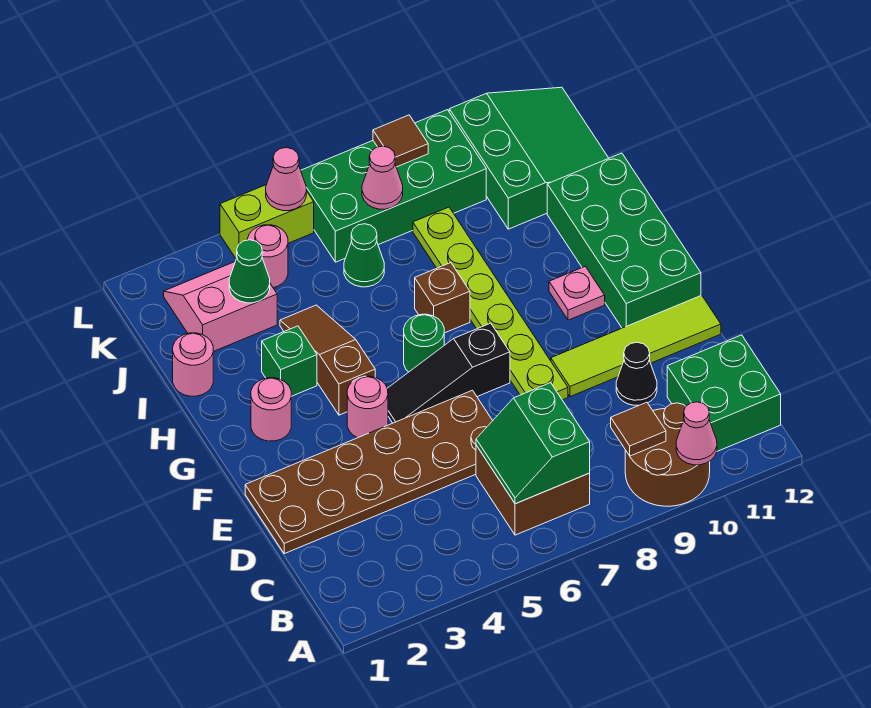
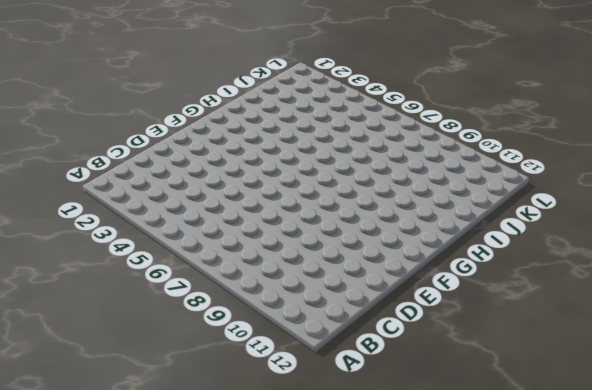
none -> brown round brick A9:B10 level 1
none -> brown brick B6:C7 level 1
none -> green brick B11:C12 level 1
none -> brown plate D1:E6 level 1

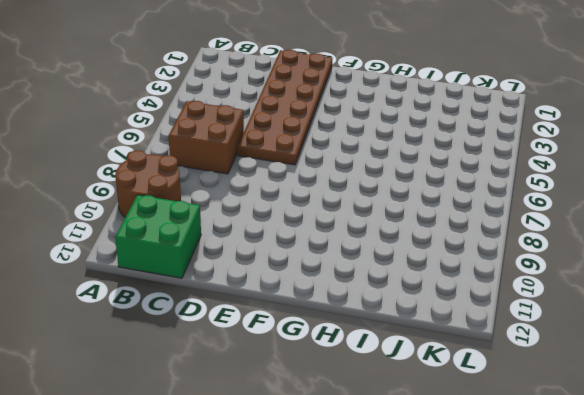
none -> black cone D10 level 1
none -> lime plate E8:J8 level 1
none -> lime tile E9:E12 level 1
none -> pink round brick F4 level 1

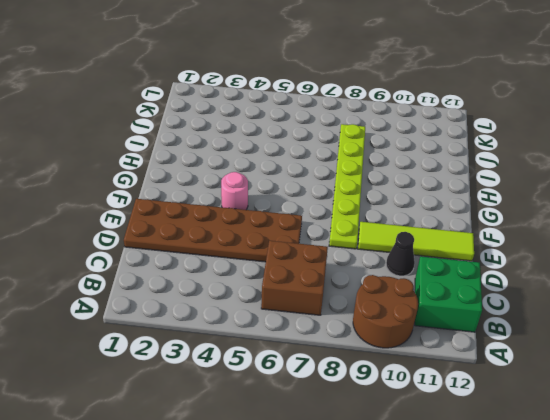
none -> black slope F5:F7 level 1 top 7
none -> green brick F11:I12 level 1
none -> pink round brick G2 level 1
none -> brown slope G4:I4 level 1 top G

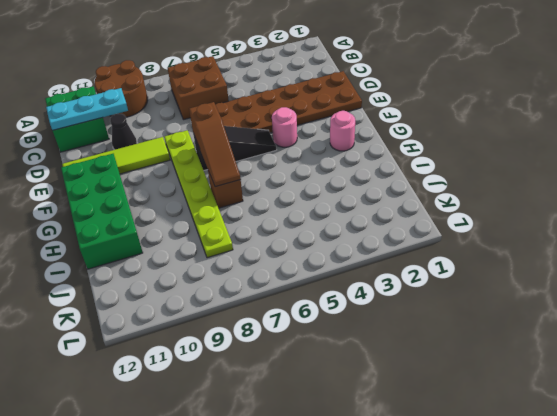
cyan plate C10:C12 level 2 -> none
brown slope F7:H7 level 2 top F -> brown slope G4:I4 level 1 top G
none -> green round brick G6 level 1
none -> pink plate G10 level 1
none -> green brick H3 level 1
none -> pink round brick I1 level 1

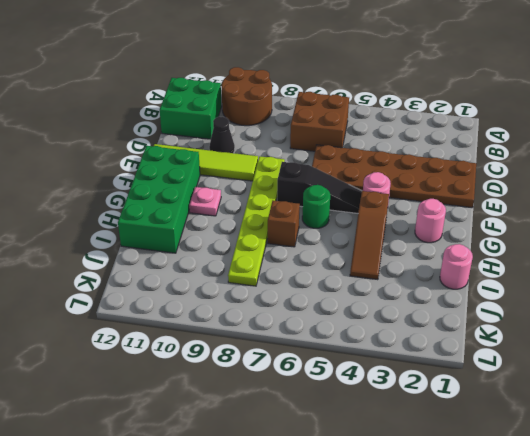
none -> green brick H3 level 1
none -> pink slope J2:K3 level 1 top J
none -> green cone J6 level 1
none -> green slope J10:L12 level 1 top 10

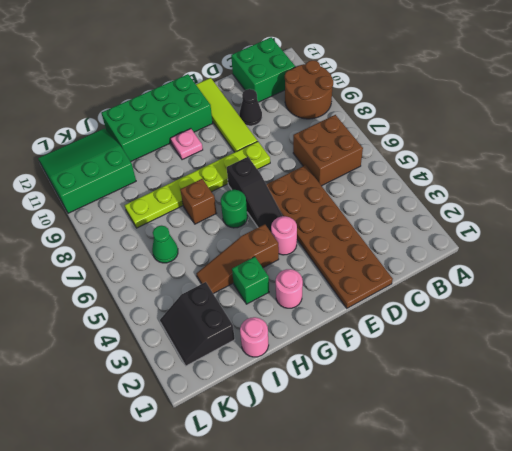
black slope J2:K3 level 1 top J -> pink slope J2:K3 level 1 top J
none -> pink round brick K4 level 1
none -> green brick K6:L9 level 1
none -> lime brick L4:L5 level 1
none -> pink cone A10 level 2

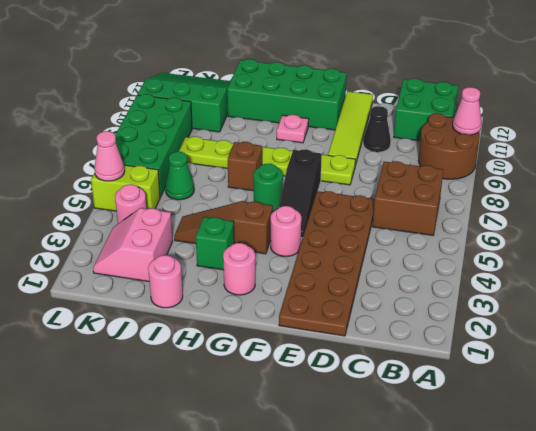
lime brick K5:L5 level 1 -> lime brick L4:L5 level 1
none -> green slope B6:C7 level 2 top 7
none -> brown tile B9 level 2
none -> green cone J3 level 2
none -> pink cone K7 level 2

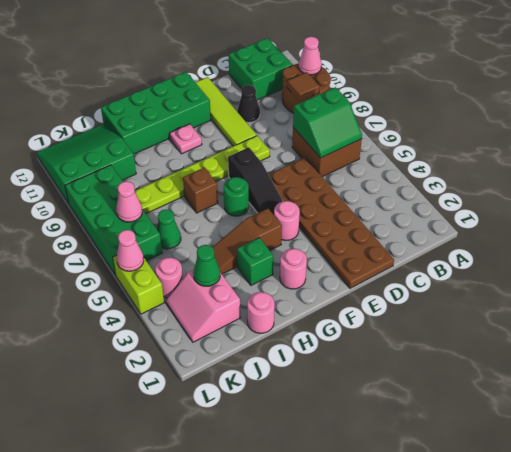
none -> brown tile L8 level 2

